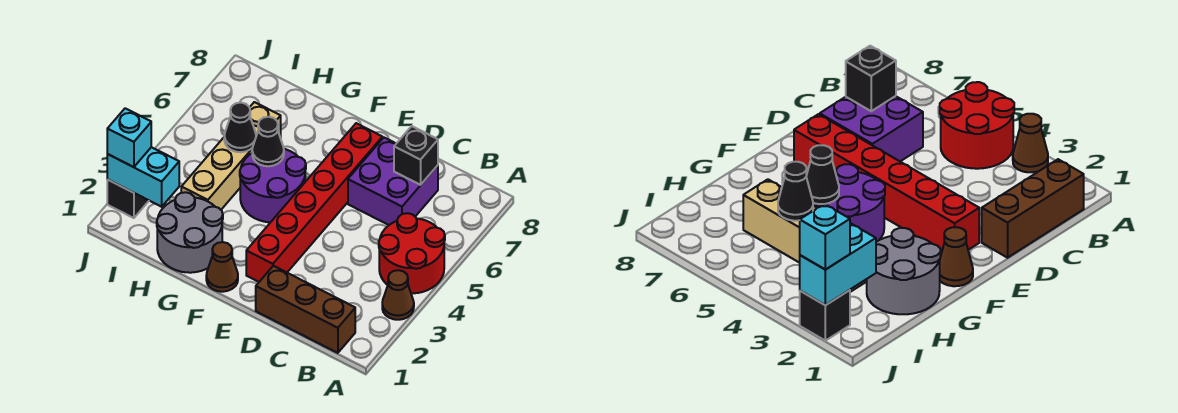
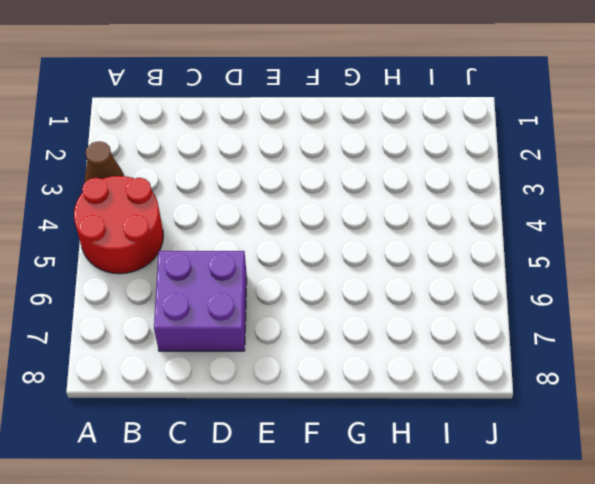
none -> brown brick B1:D1 level 1
none -> red brick E2:E7 level 1
none -> brown cone F1 level 1

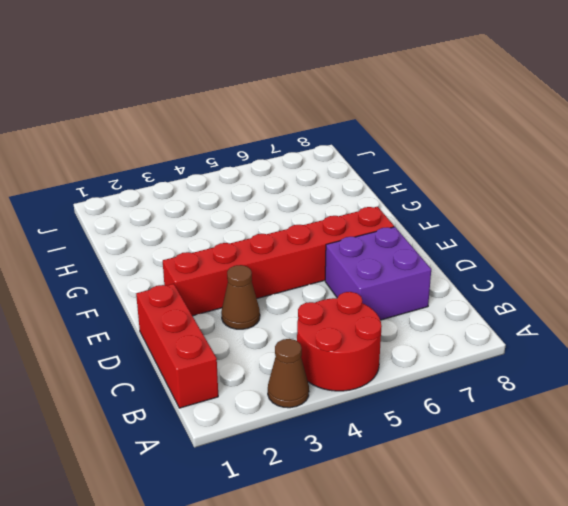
red brick B1:D1 level 1 -> brown brick B1:D1 level 1
brown cone D3 level 1 -> brown cone F1 level 1
none -> purple round brick F4:G5 level 1
none -> grey round brick G1:H2 level 1
none -> tan brick H3:H6 level 1

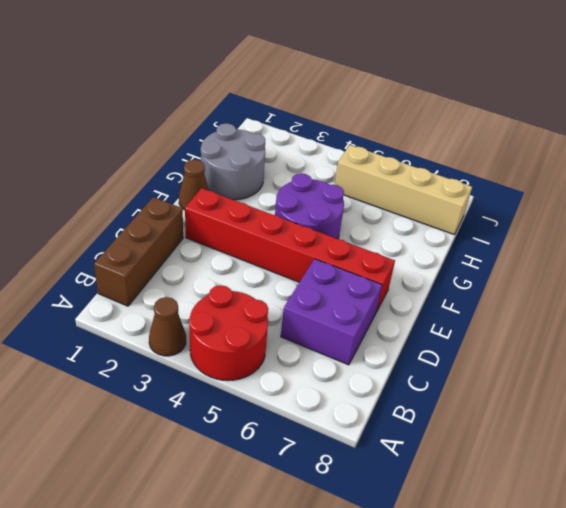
tan brick I5:I8 level 1 -> tan brick H3:H6 level 1
none -> black brick J2 level 1
none -> black brick C7 level 2
none -> black cone G5 level 2

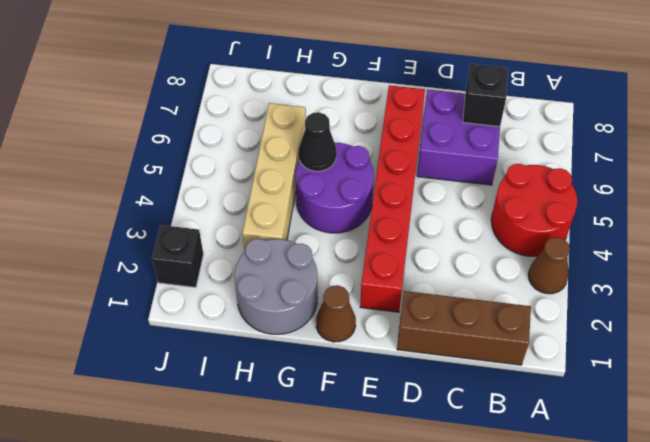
none -> black cone H5 level 2
none -> cyan brick I2:J2 level 2
none -> cyan brick J2 level 3

